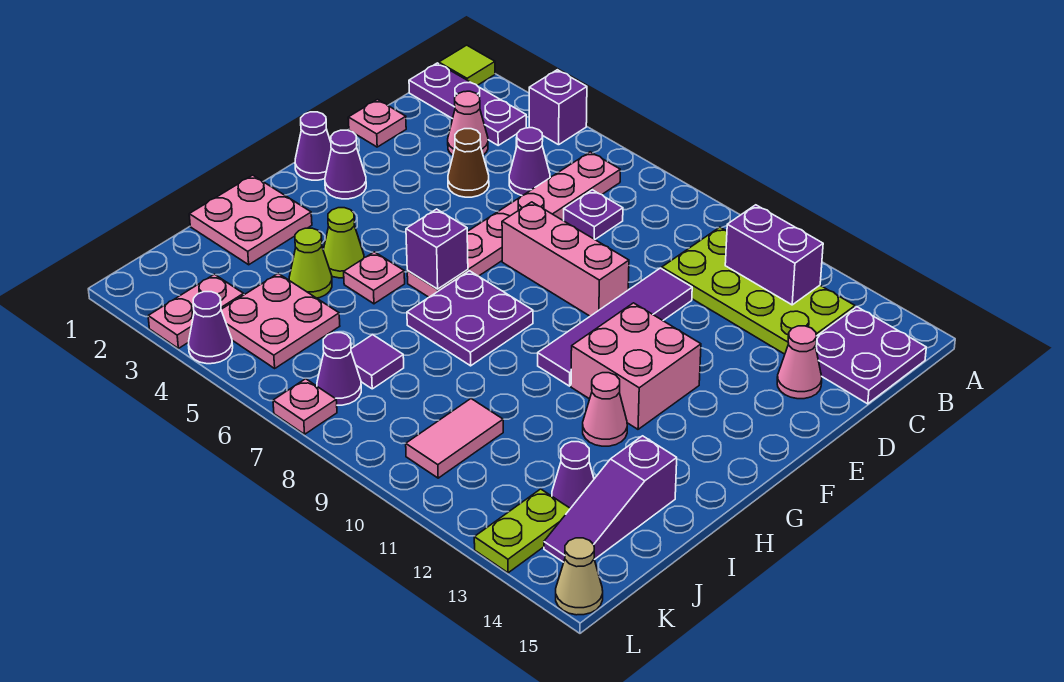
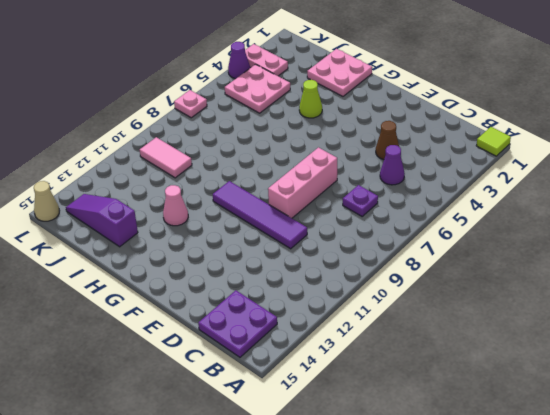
none -> purple brick A4 level 1
none -> purple plate B1:B3 level 1
none -> pink plate B6:G6 level 1
none -> lime plate B10:C13 level 1

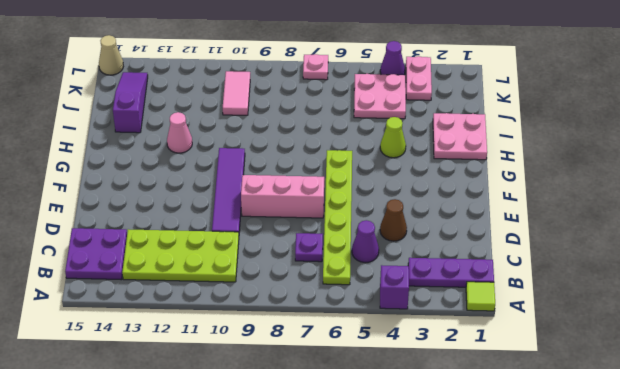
lime plate B6:G6 level 1 -> pink plate B6:G6 level 1
none -> pink cone C3 level 1
none -> pink plate D1 level 1
none -> pink cone D14 level 1
none -> purple cone F1 level 1

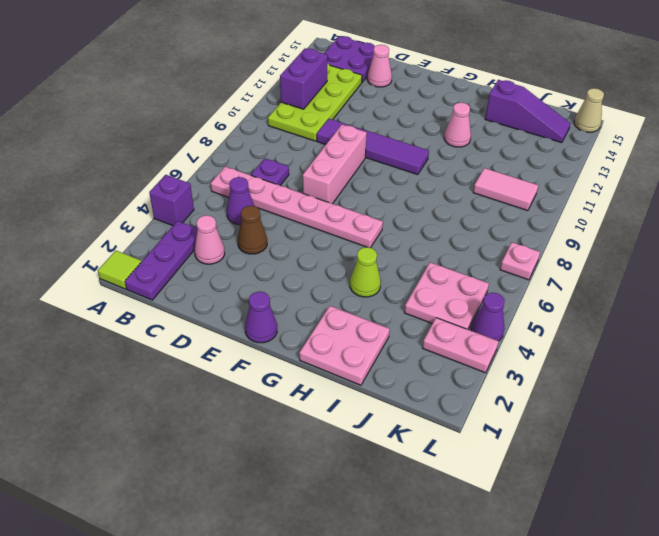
none -> pink plate D1 level 1
none -> purple cone F2 level 1
none -> pink brick F11:G12 level 1
none -> purple plate G7:H8 level 1

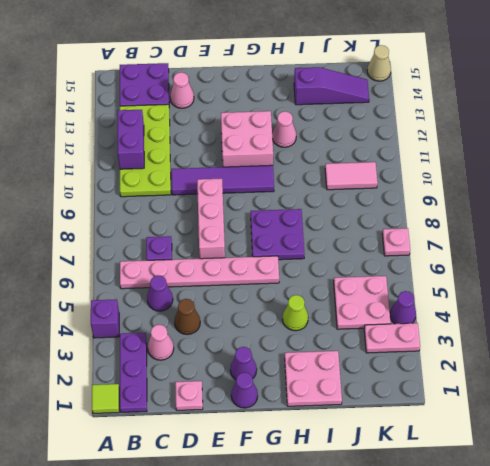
none -> pink plate H5 level 1
none -> lime cone I4 level 1
none -> purple tile J7 level 1
none -> purple cone J13 level 1

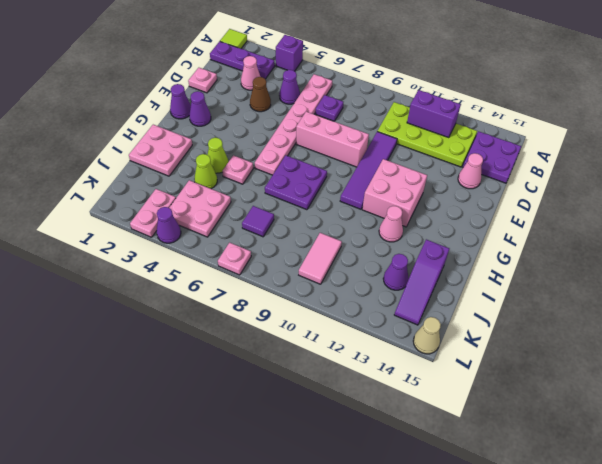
none -> purple cone K7 level 1
none -> lime plate K13:L13 level 1
none -> purple brick G6 level 2

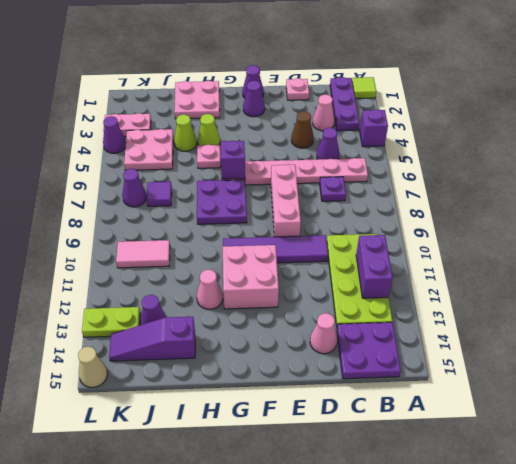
none -> pink plate L7 level 1

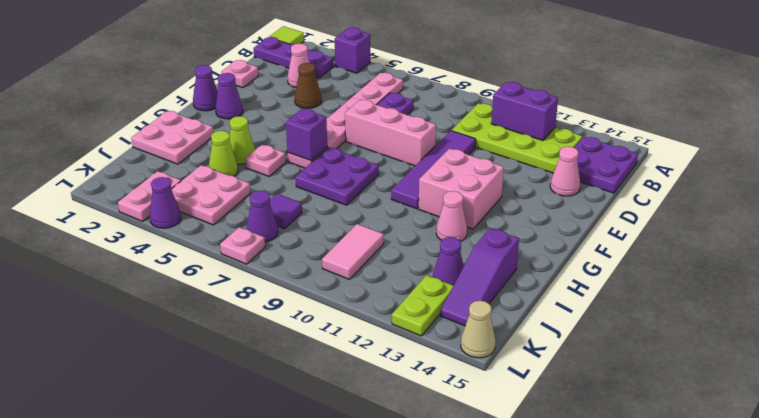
none -> purple cone C5 level 1

